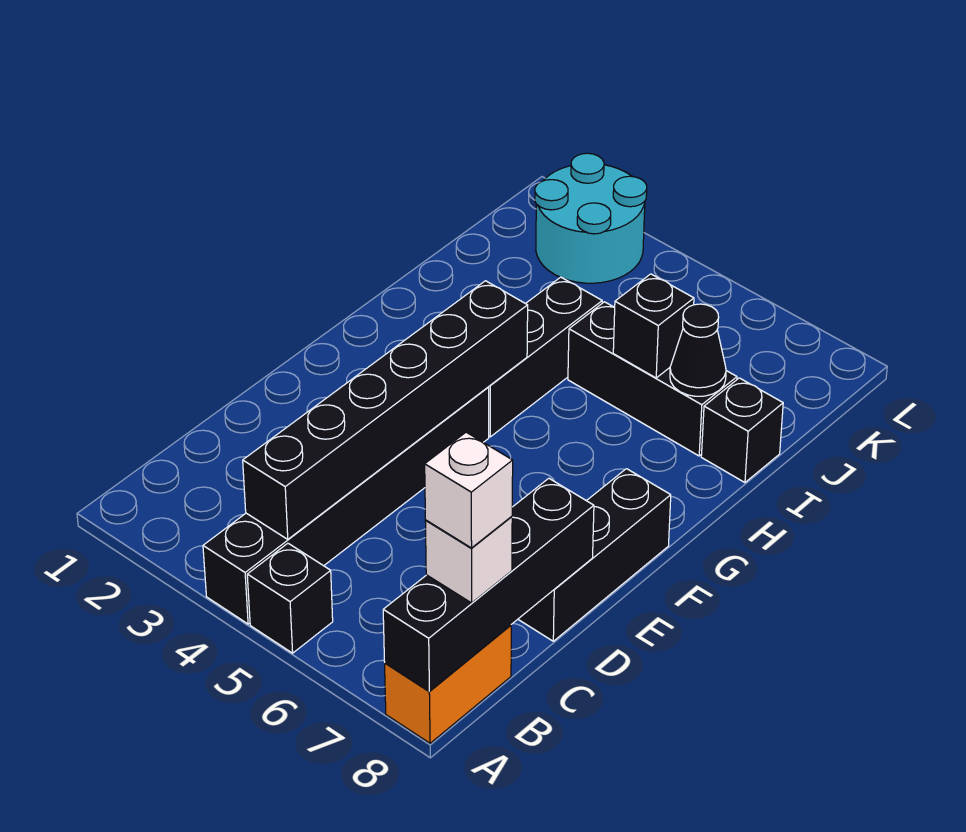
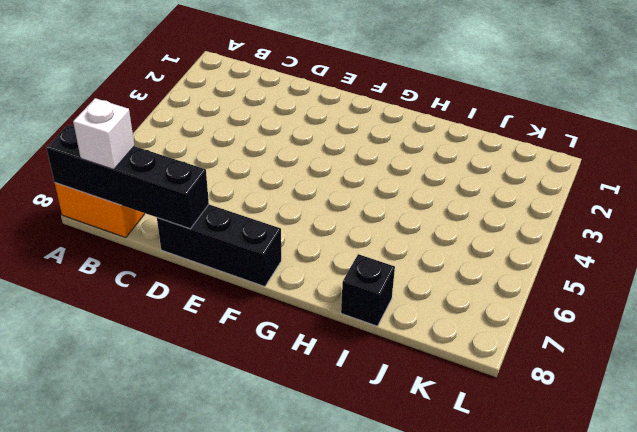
none -> black brick A4:F4 level 1
none -> black brick A5 level 1
none -> black brick G4:I4 level 1

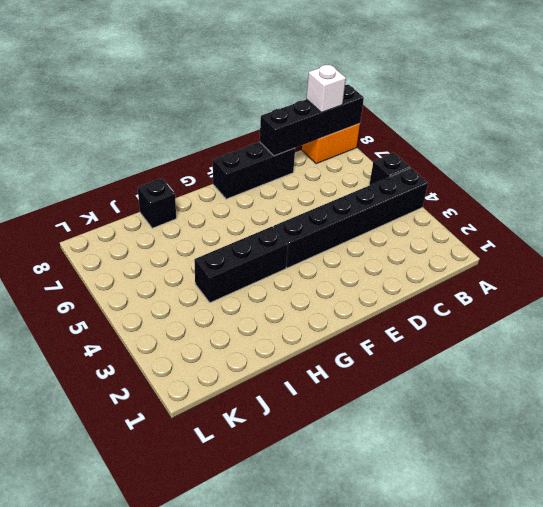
none -> black brick I5:I7 level 1
none -> cyan round brick K2:L3 level 1
none -> black brick B4:G4 level 2

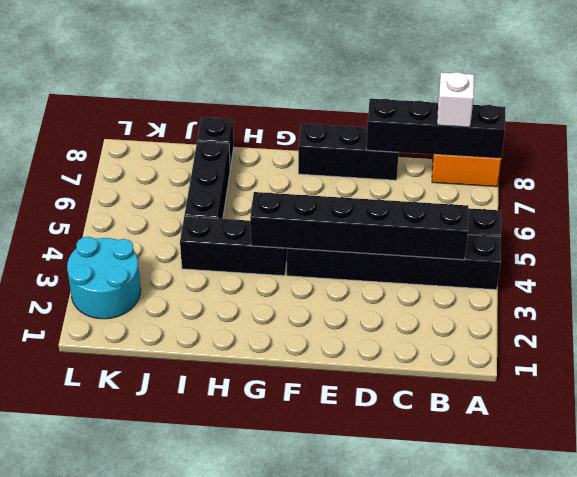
none -> black brick I6 level 2
none -> black cone I7 level 2
none -> white brick B8 level 4

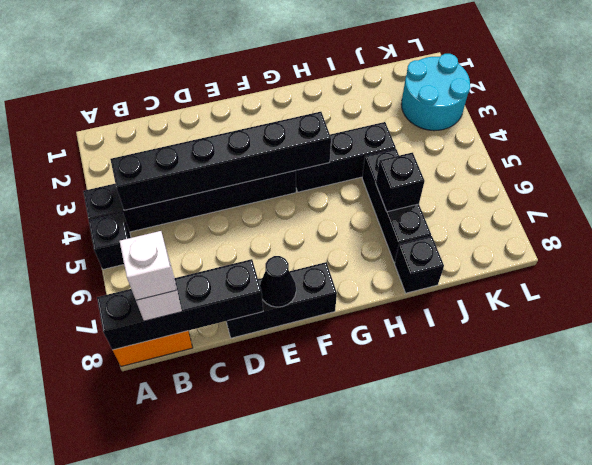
black cone E8 level 2 -> black cone I7 level 2

